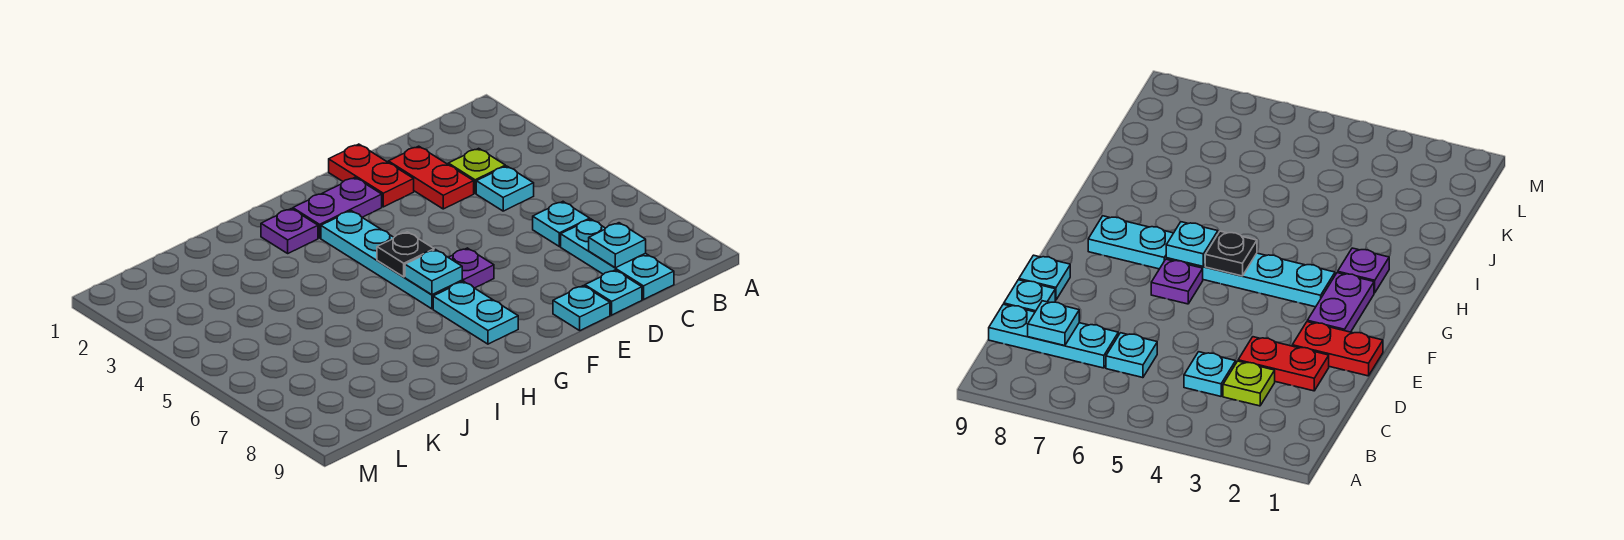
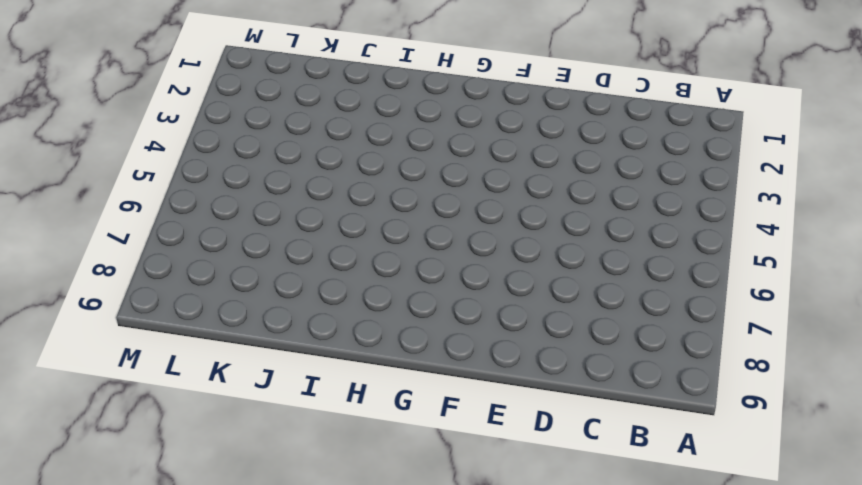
none -> lime plate C3 level 1
none -> cyan plate C4 level 1
none -> cyan plate C6 level 1

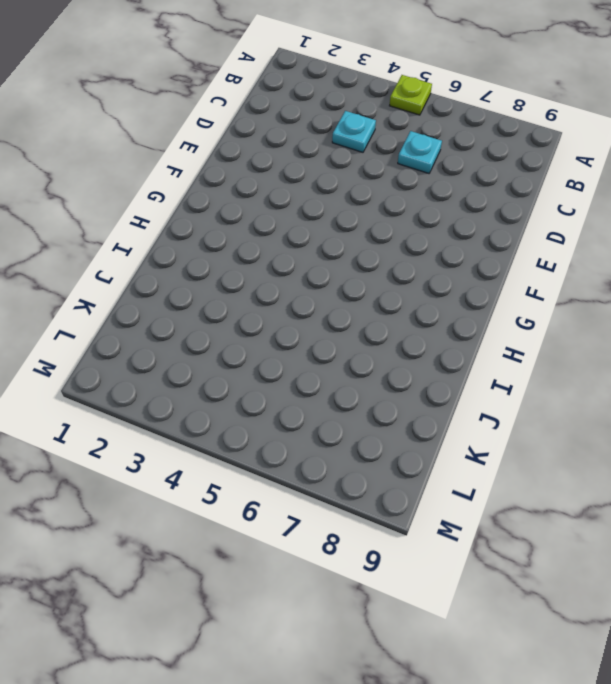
lime plate A5 level 1 -> lime plate C3 level 1
none -> cyan plate C7:C9 level 1
none -> red plate D2:D3 level 1
none -> cyan plate D9 level 1

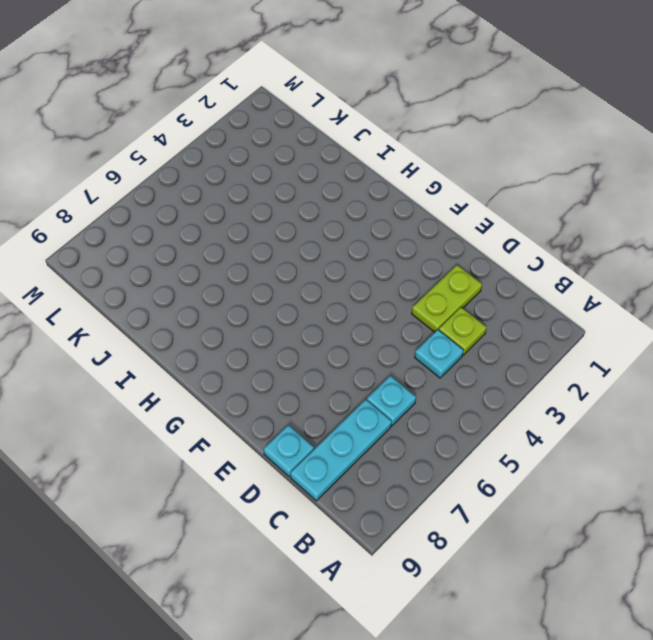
lime plate D2:D3 level 1 -> red plate D2:D3 level 1
none -> red plate E1:E2 level 1
none -> cyan plate E9 level 1
none -> purple plate F2:G2 level 1

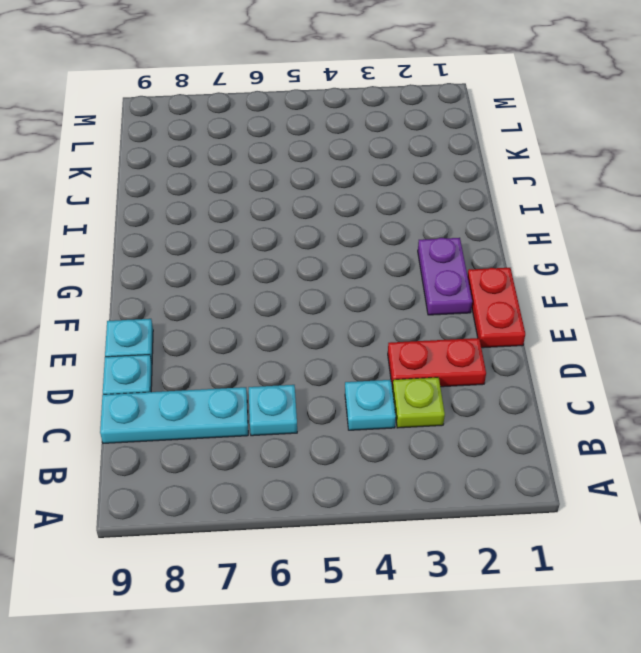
red plate E1:F1 level 1 -> red plate E1:E2 level 1
none -> purple plate F6 level 1
none -> cyan plate G3:G6 level 1
none -> cyan plate G7:G8 level 1

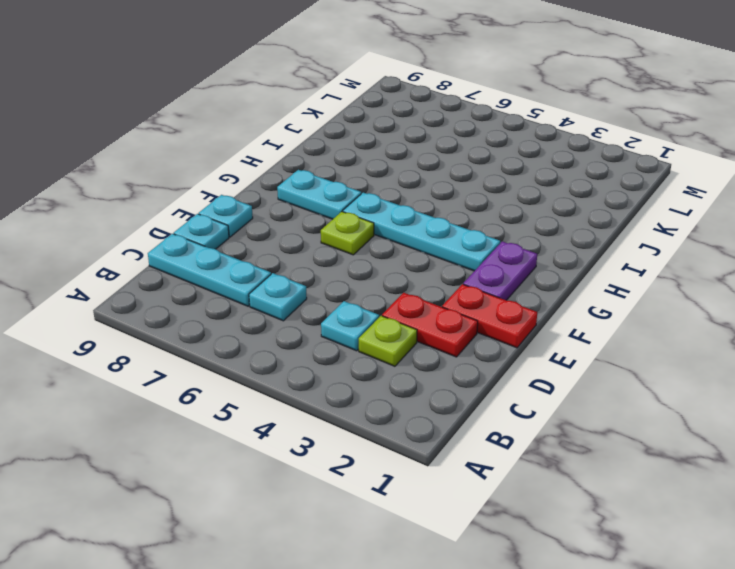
lime plate F6 level 1 -> purple plate F6 level 1
none -> purple plate H2 level 1
none -> cyan plate C8 level 2
none -> black plate G5 level 2

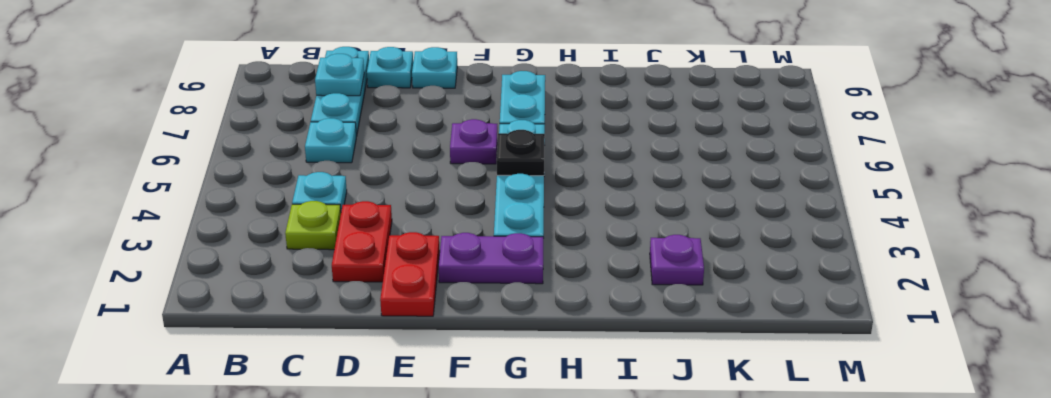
purple plate J2 level 1 -> purple plate H2 level 1
none -> cyan plate G6 level 2

